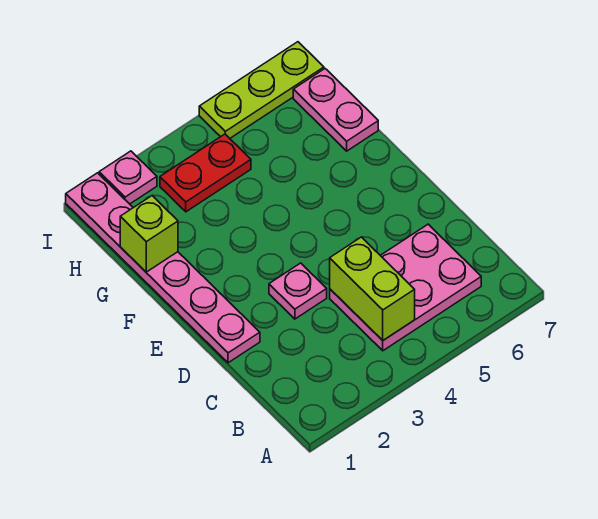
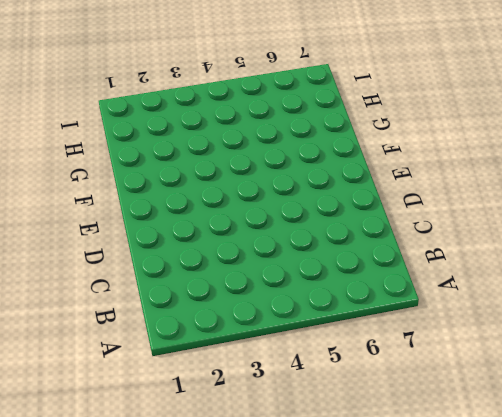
none -> pink plate B4:C6 level 1
none -> pink plate D1:I1 level 1

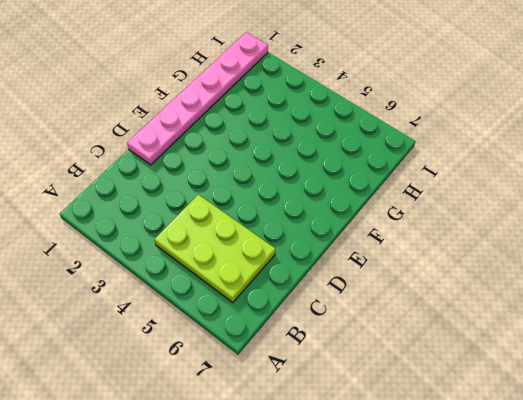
lime plate B4:C6 level 1 -> pink plate B4:C6 level 1
none -> pink plate D3 level 1
none -> pink plate G7:H7 level 1

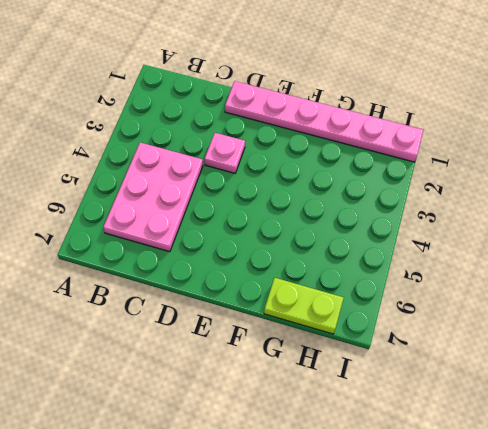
lime plate G7:H7 level 1 -> pink plate G7:H7 level 1
none -> red plate H3:H4 level 1
none -> pink plate I2 level 1

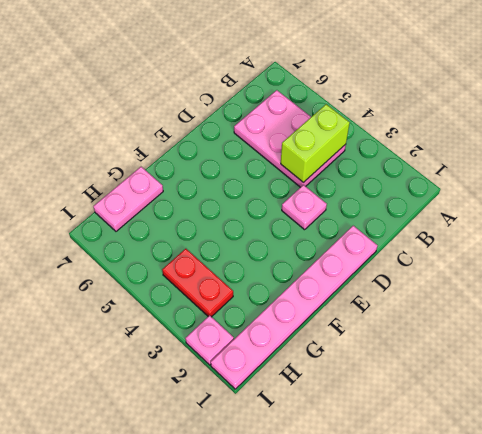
none -> lime plate I5:I7 level 1
none -> lime brick G1 level 2

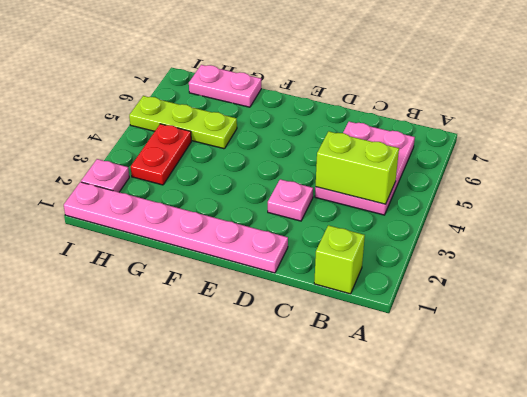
lime brick B1 level 1 -> lime brick G1 level 2
lime plate G5:I5 level 1 -> lime plate I5:I7 level 1

